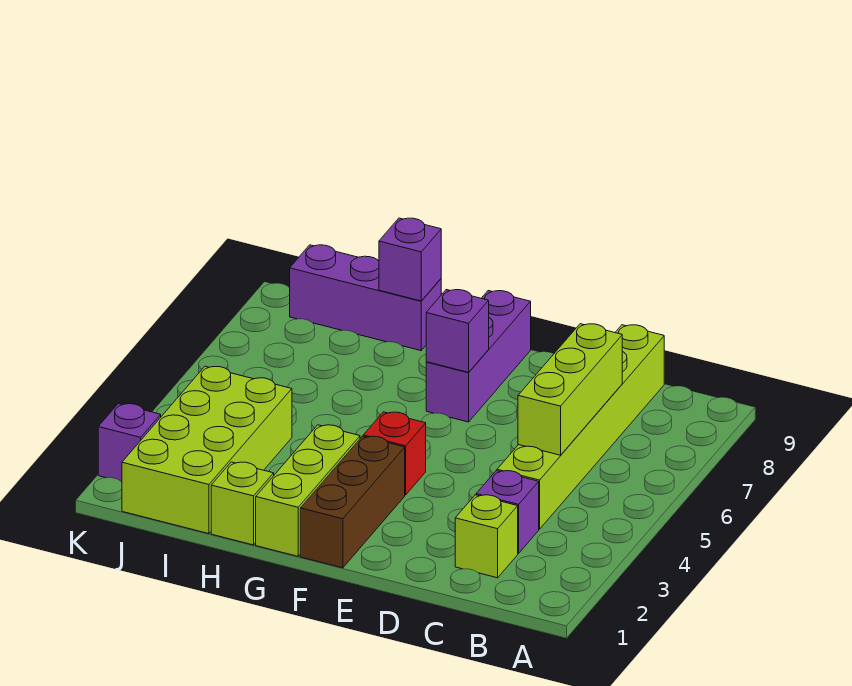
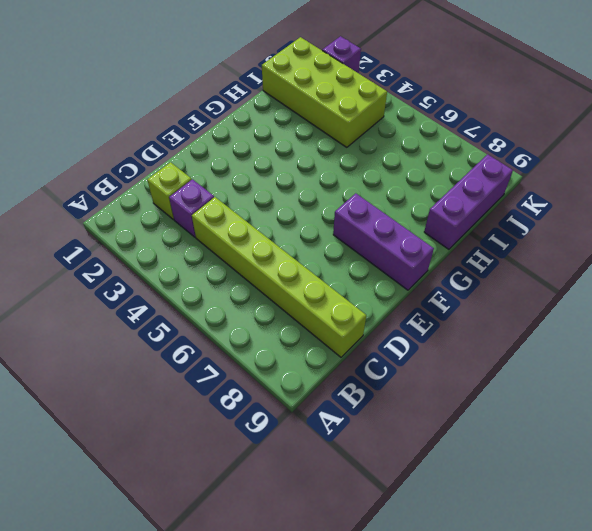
none -> brown brick F1:F3 level 1
none -> red brick F4 level 1
none -> lime brick G1:G3 level 1

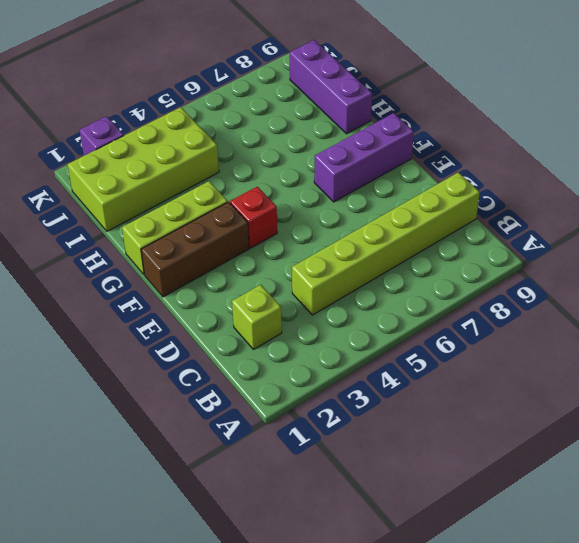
none -> purple brick C3 level 1
none -> lime brick H1 level 1
none -> lime brick C5:C7 level 2

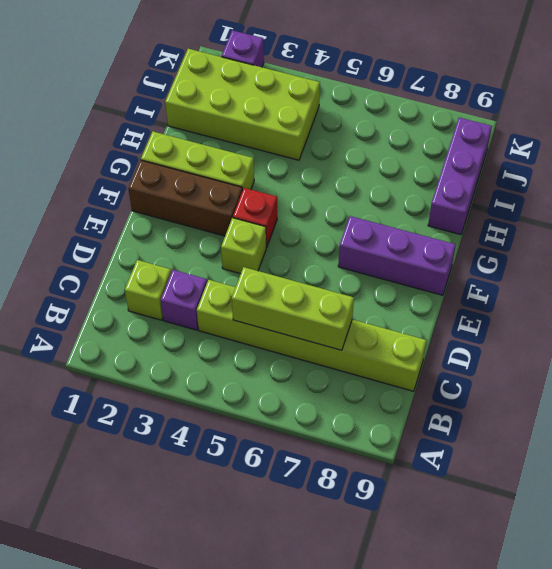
lime brick E4 level 1 -> lime brick H1 level 1
none -> purple brick F7 level 2
none -> purple brick H9 level 2

